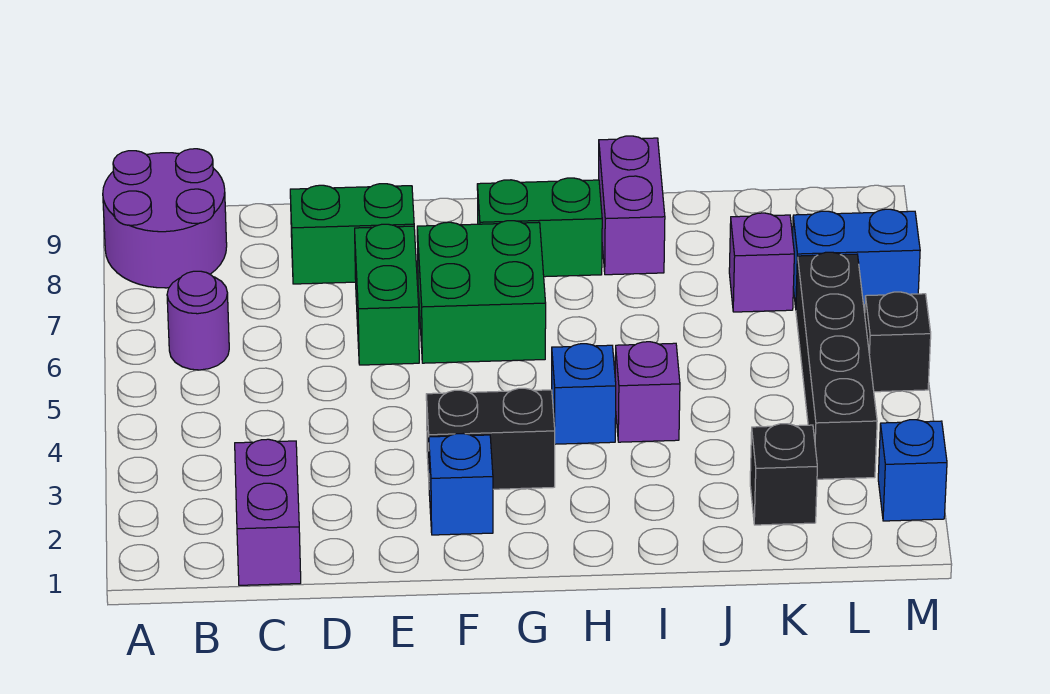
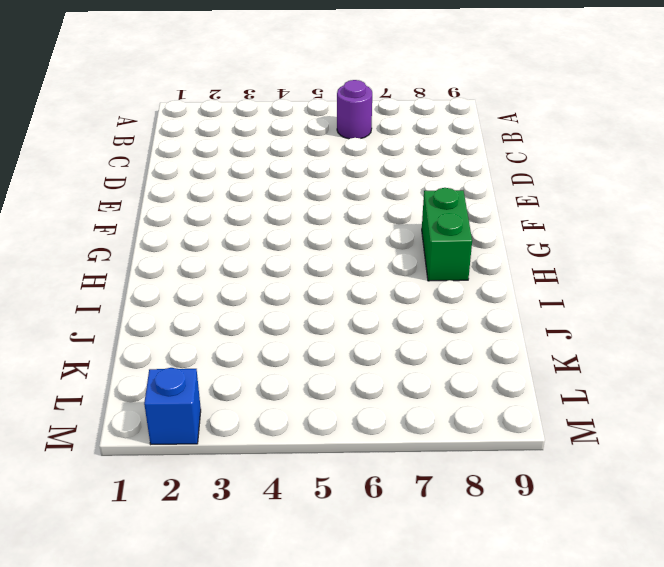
none -> purple round brick A8:B9 level 1
none -> purple brick C1:C2 level 1
none -> green brick D8:E8 level 1

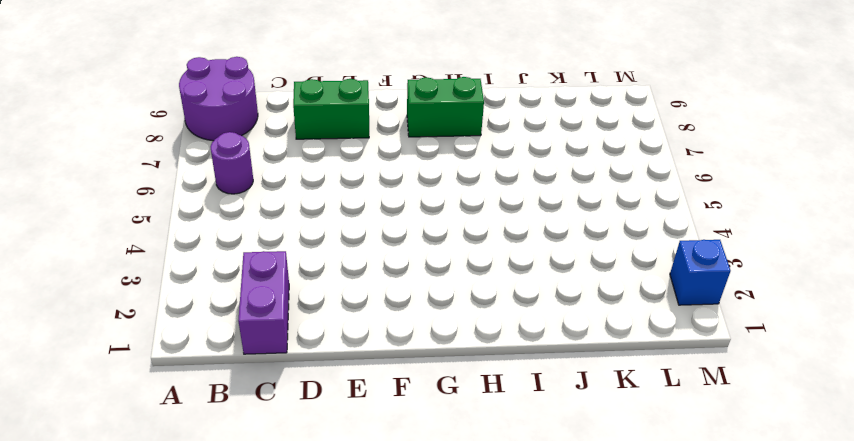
none -> green brick E6:E7 level 1
none -> blue brick F2 level 1
none -> black brick F3:G3 level 1

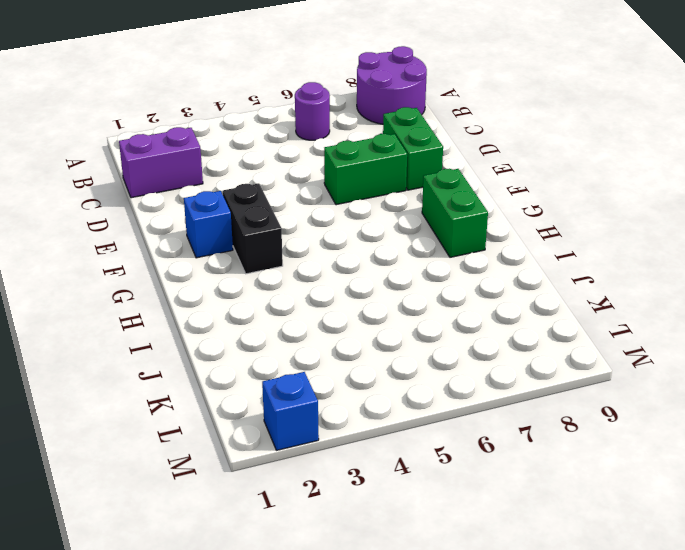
none -> green brick F6:G7 level 1
none -> blue brick H4 level 1
none -> purple brick I4 level 1

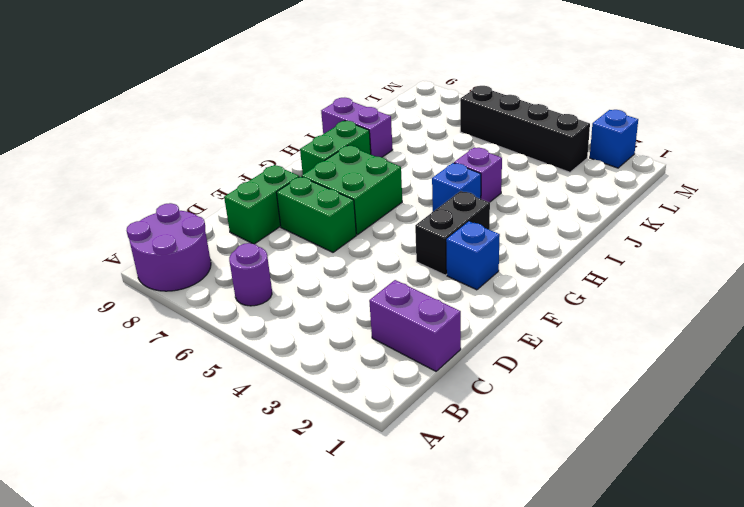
none -> black brick K2 level 1
none -> purple brick K7 level 1
none -> blue brick L7:M7 level 1

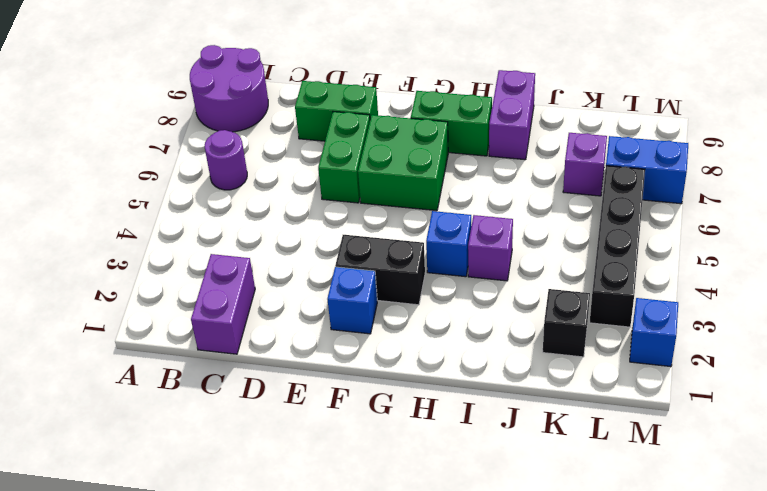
none -> black brick M5 level 1

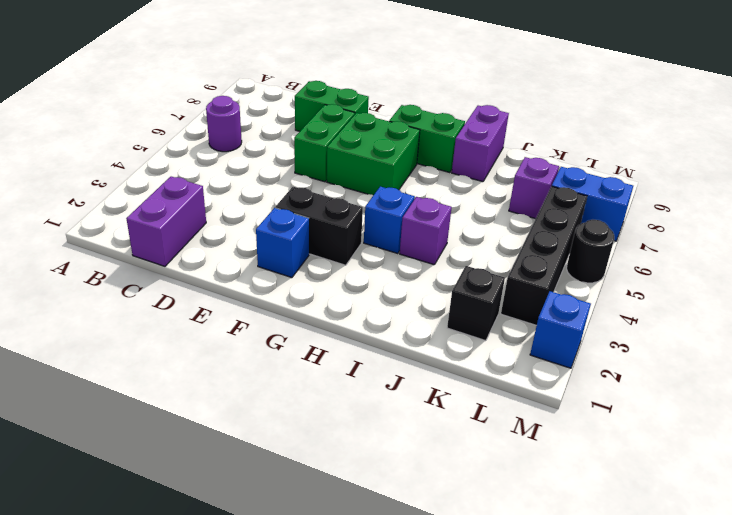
black round brick M5 level 1 -> black brick M5 level 1
none -> purple round brick A8:B9 level 1

